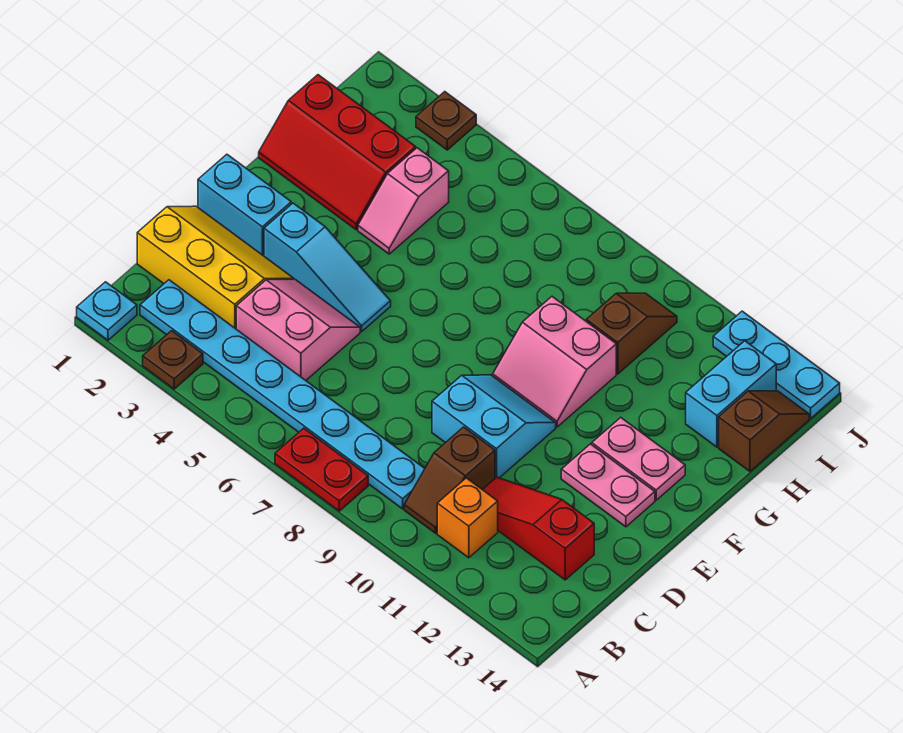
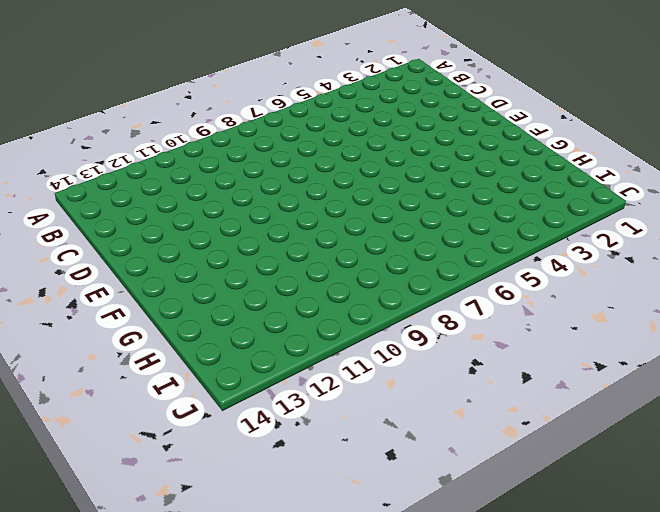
none -> cyan plate A1 level 1
none -> brown plate A3 level 1
none -> red plate A7:A8 level 1

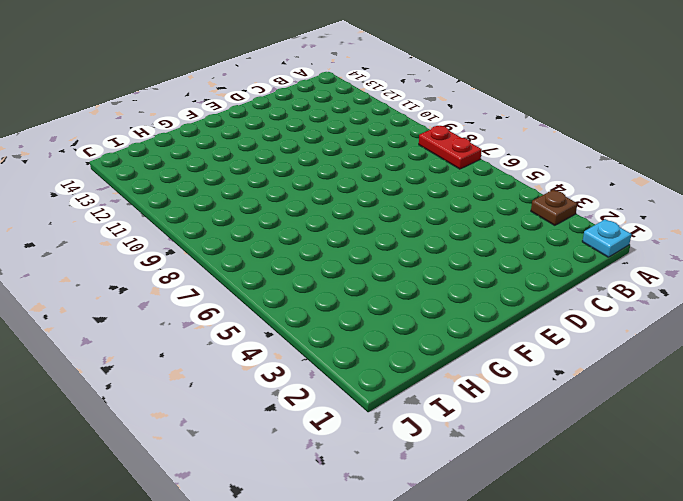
none -> cyan plate B2:B9 level 1
none -> brown slope B10:C10 level 1 top C
none -> orange brick B11 level 1

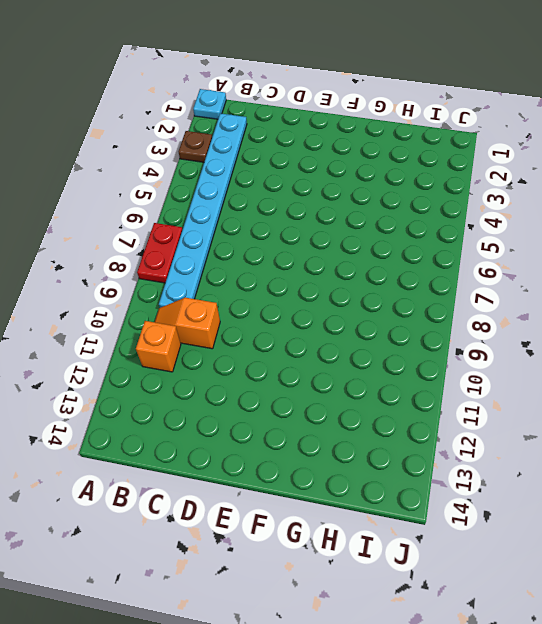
orange slope B10:C10 level 1 top C -> brown slope B10:C10 level 1 top C
none -> yellow slope C1:D3 level 1 top C
none -> pink slope C4:D5 level 1 top C
none -> red slope C11:C13 level 1 top 13

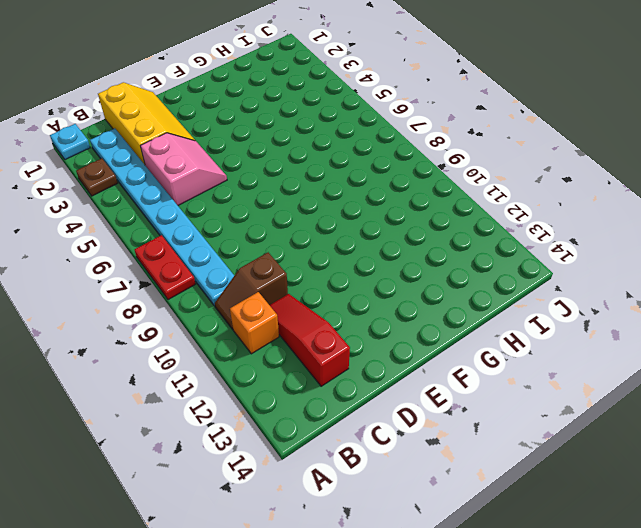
none -> cyan slope D9:E10 level 1 top D
none -> cyan brick E1:E2 level 1
none -> cyan slope E3:E5 level 1 top 3

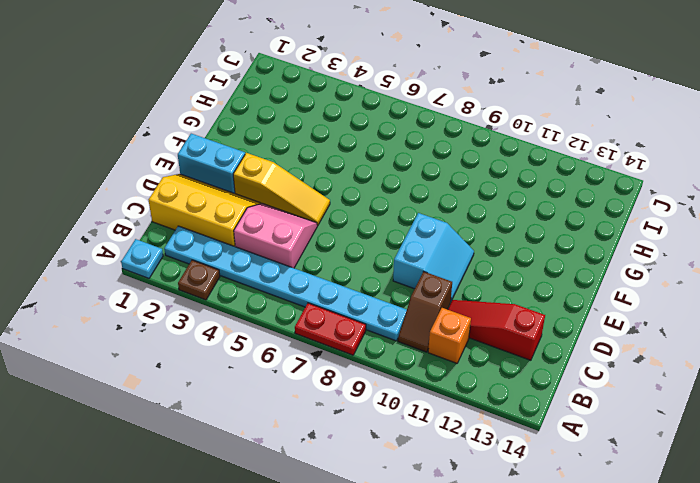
cyan slope D9:E10 level 1 top 9 -> cyan slope D9:E10 level 1 top D
yellow slope E3:E5 level 1 top 3 -> cyan slope E3:E5 level 1 top 3
none -> pink plate E12:E13 level 1
none -> pink slope F9:G10 level 1 top G
none -> pink plate F12:F13 level 1

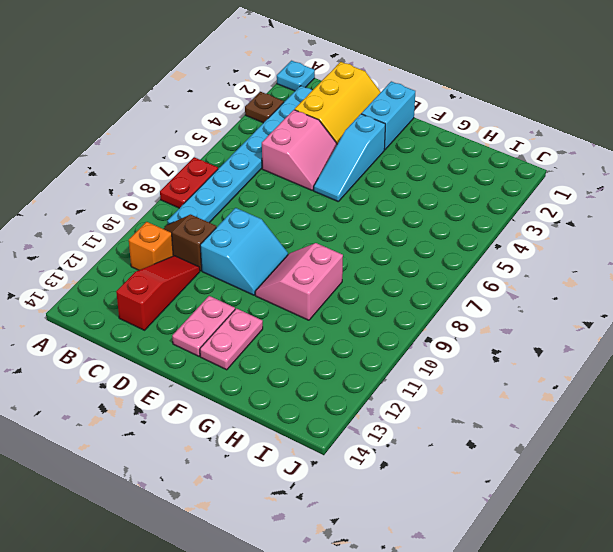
none -> red slope G1:H3 level 1 top H
none -> pink slope G4:H4 level 1 top H
none -> brown slope H10:I10 level 1 top H

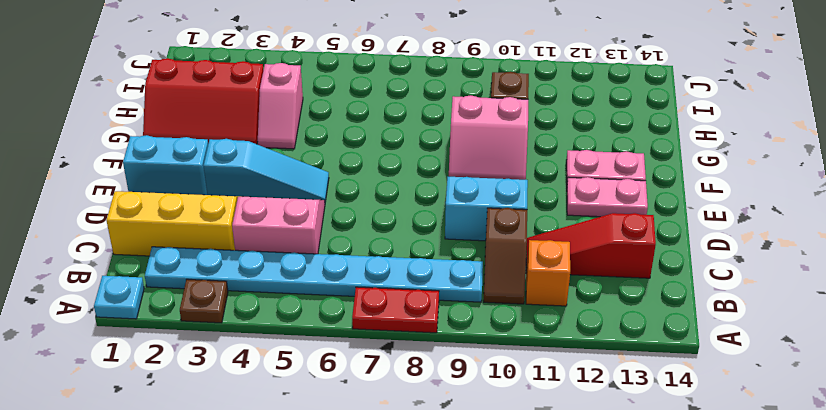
none -> cyan brick H13:I13 level 1
none -> brown slope H14:I14 level 1 top H
none -> brown plate J3 level 1

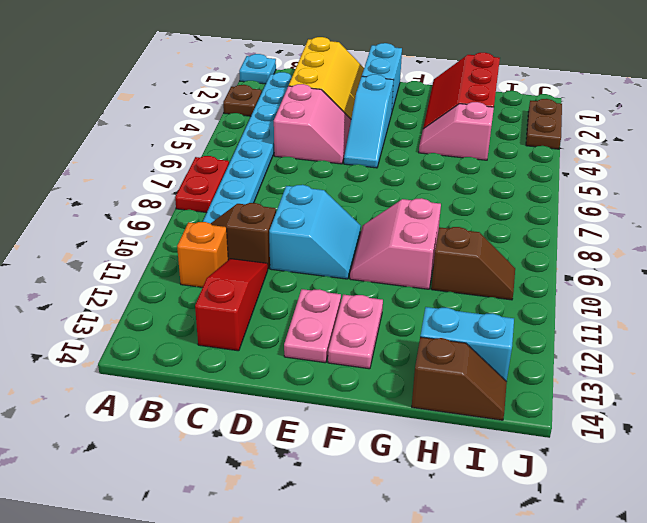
brown plate J2:J3 level 1 -> brown plate J3 level 1
none -> cyan plate J12:J14 level 1

